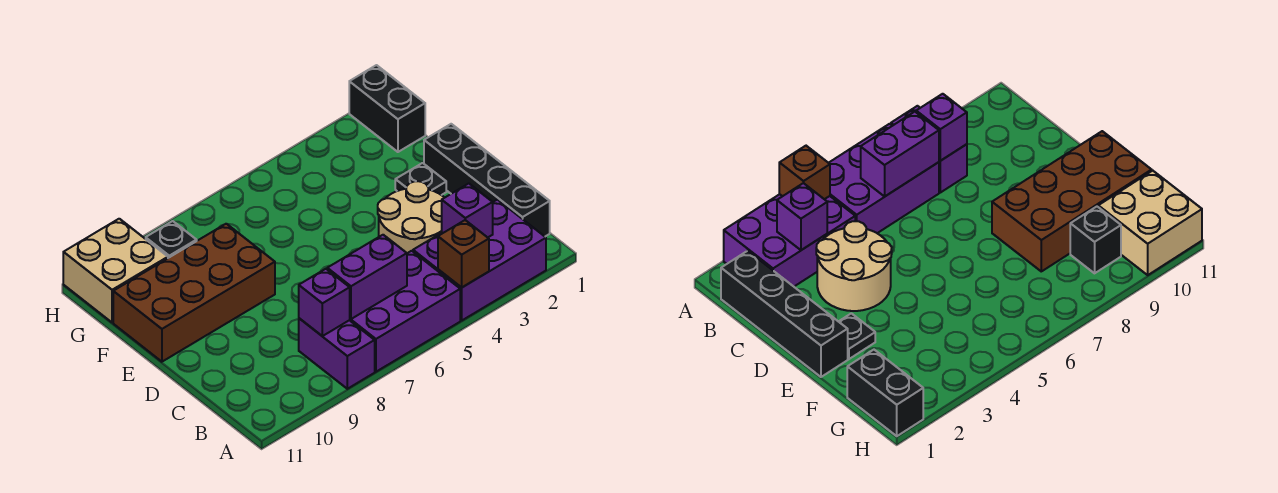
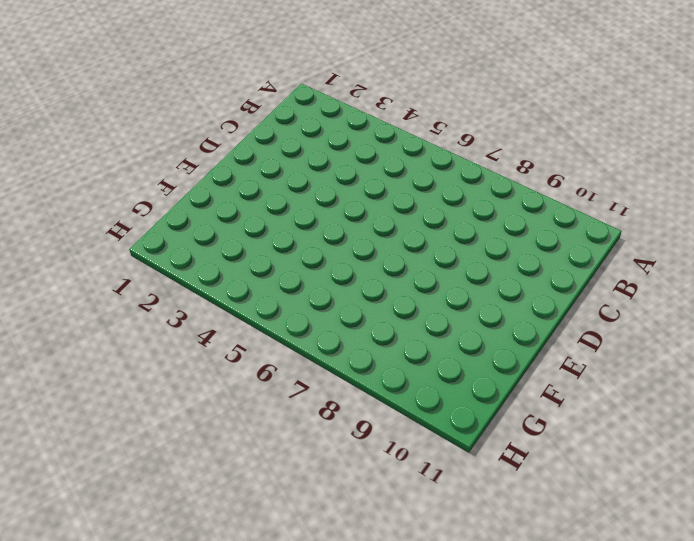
none -> purple brick A2:B4 level 1
none -> purple brick A5:B7 level 1
none -> purple brick A8:B8 level 1

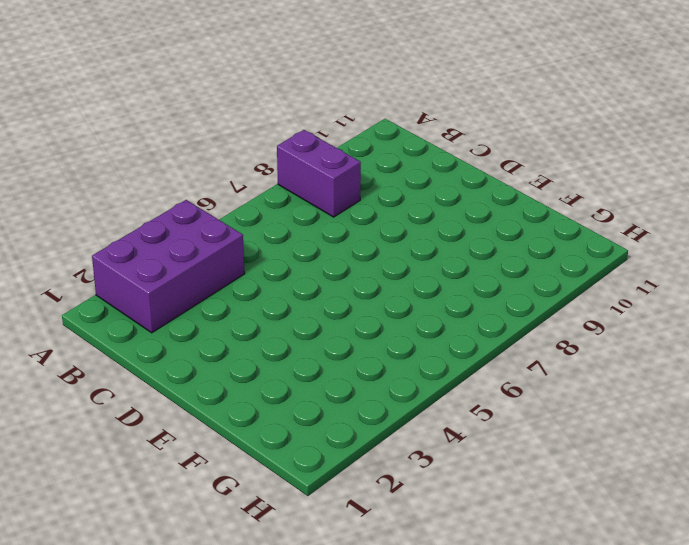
none -> purple brick A5:B7 level 1
none -> black brick B1:E1 level 1
none -> tan round brick C3:D4 level 1

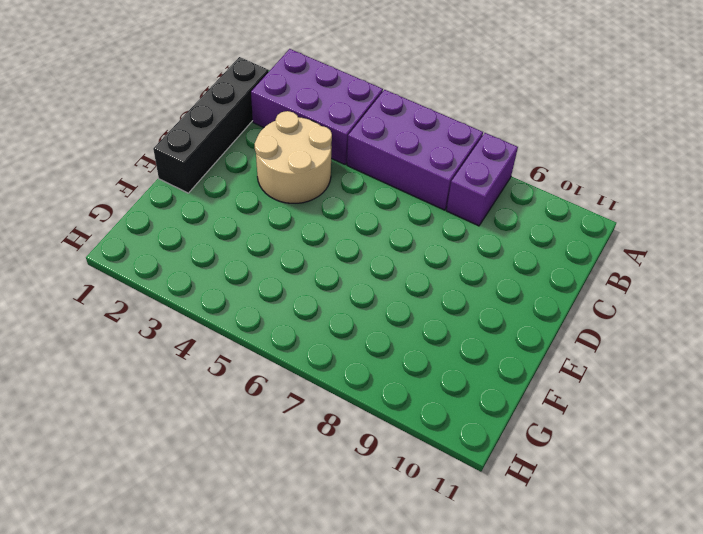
none -> black plate E2 level 1
none -> brown brick E8:F11 level 1
none -> black brick G1:H1 level 1

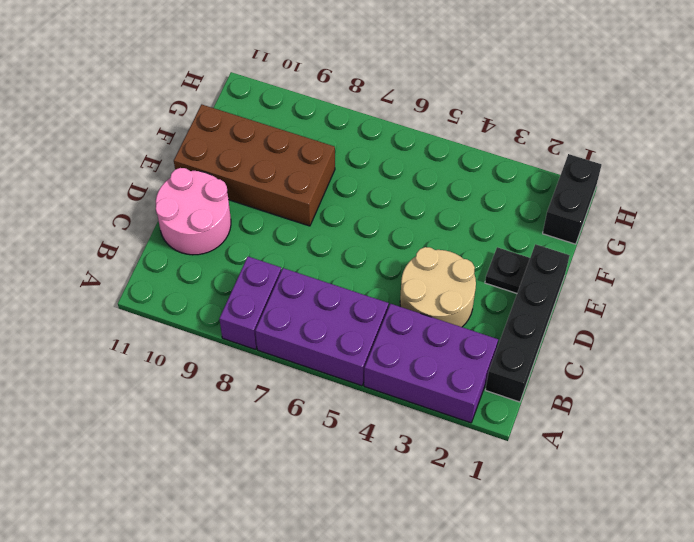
pink round brick C10:D11 level 1 -> none
none -> black brick G9 level 1
none -> tan brick G10:H11 level 1
none -> brown brick A4 level 2

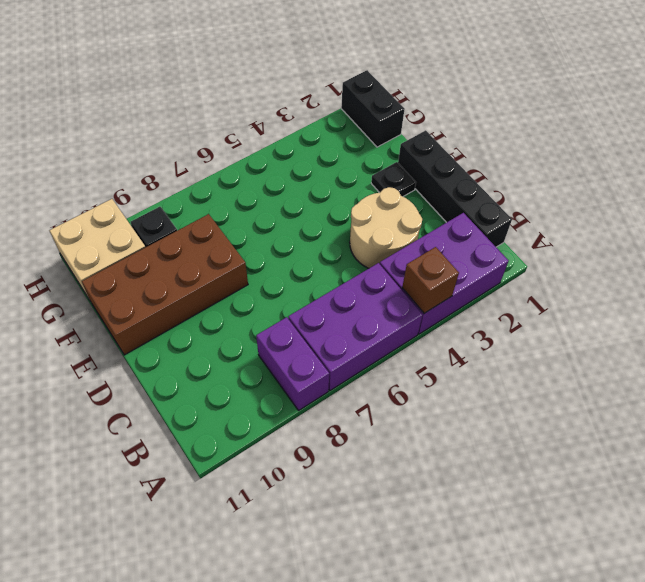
none -> purple brick B3 level 2
none -> purple brick B6:B7 level 2
none -> purple brick B8 level 2

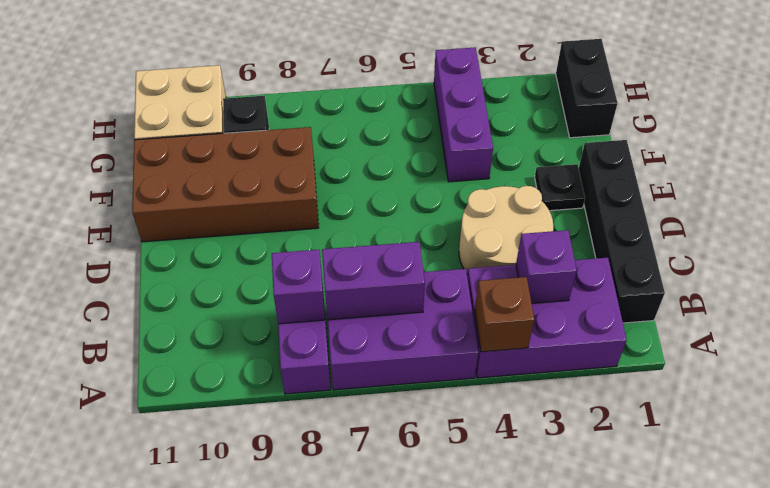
purple brick F4:H4 level 1 -> none

